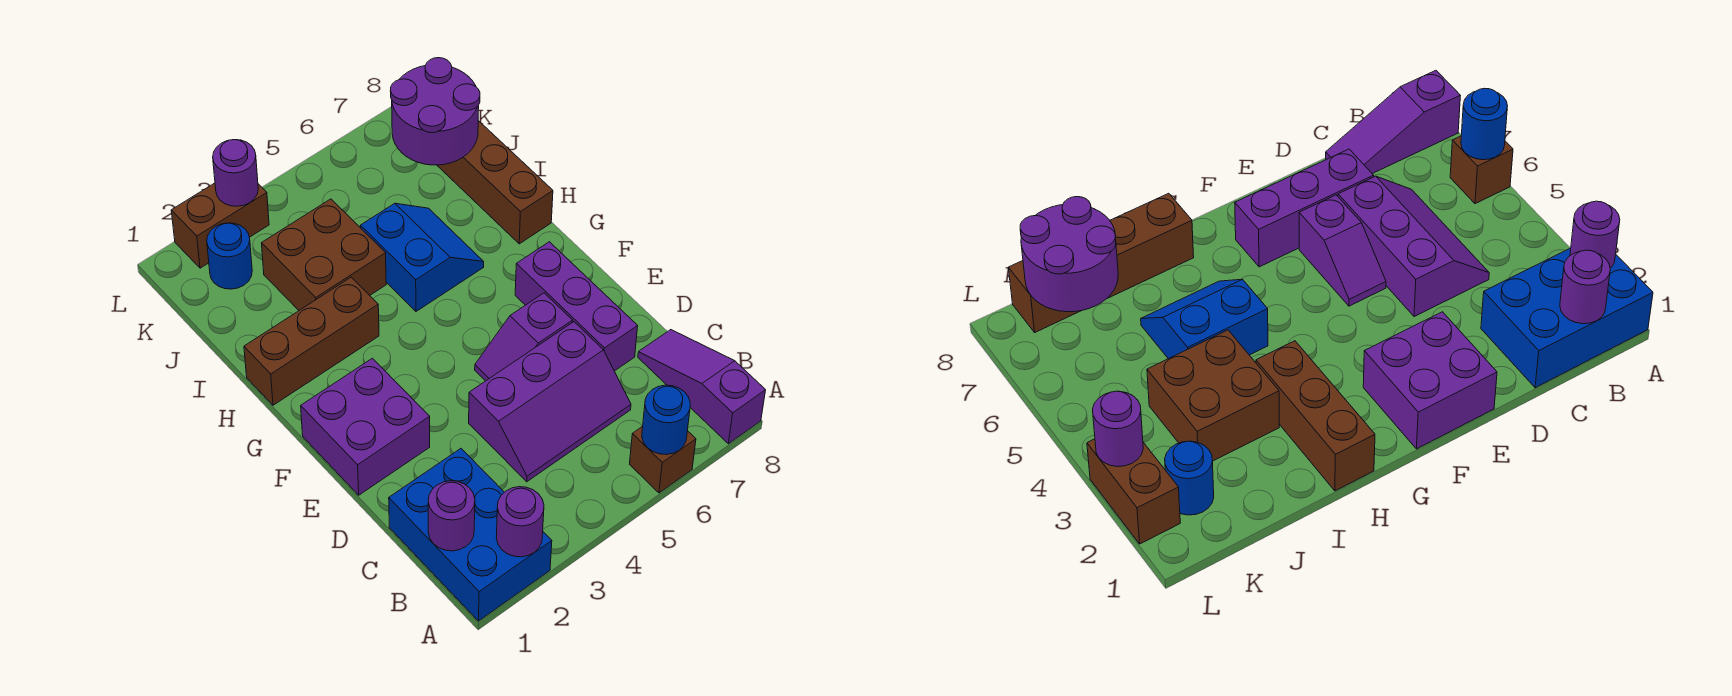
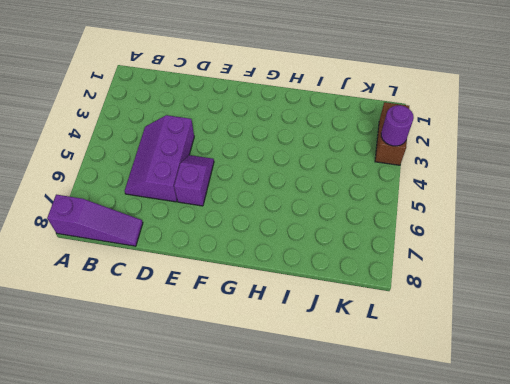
none -> blue brick A1:C2 level 1
none -> brown brick A6 level 1
none -> purple brick D7:F7 level 1

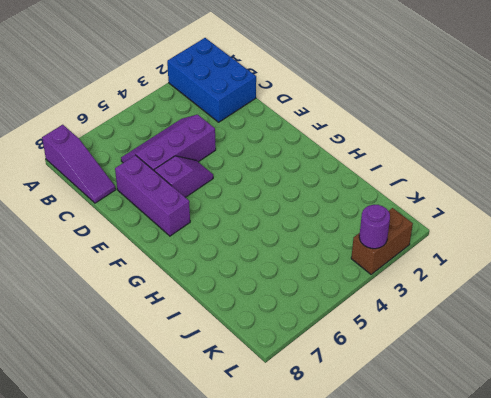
none -> brown brick A6 level 1
none -> purple brick E1:F2 level 1
none -> brown brick H1:H3 level 1

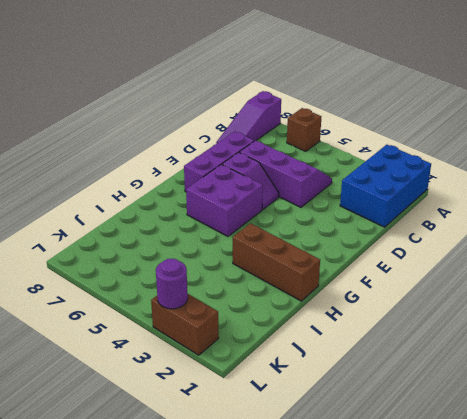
purple brick F5:G6 level 1 -> purple brick E1:F2 level 1
none -> blue slope H5:I6 level 1 top 5
none -> brown brick H8:K8 level 1
none -> brown brick I3:J4 level 1

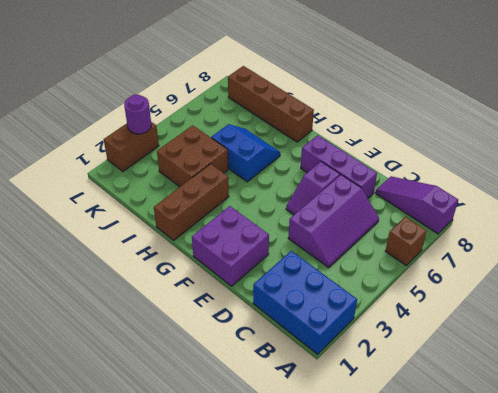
none -> blue round brick K2 level 1
none -> purple round brick A2 level 2
none -> blue round brick A6 level 2

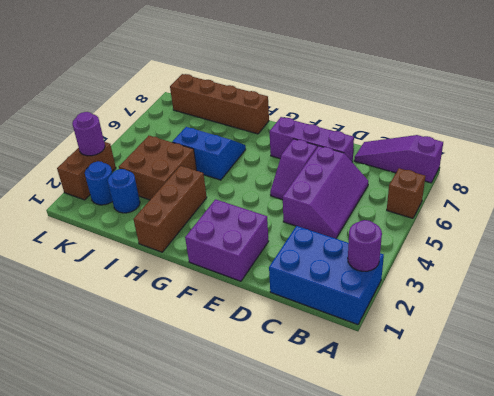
blue round brick J2 level 1 -> blue round brick A6 level 2
none -> purple round brick B1 level 2
none -> purple round brick J7:K8 level 2

